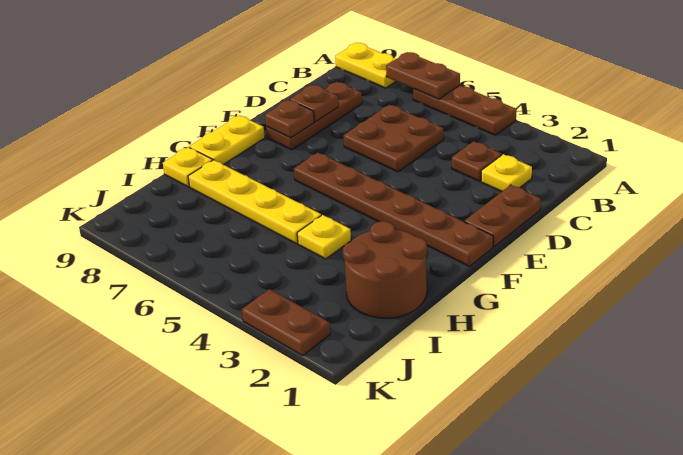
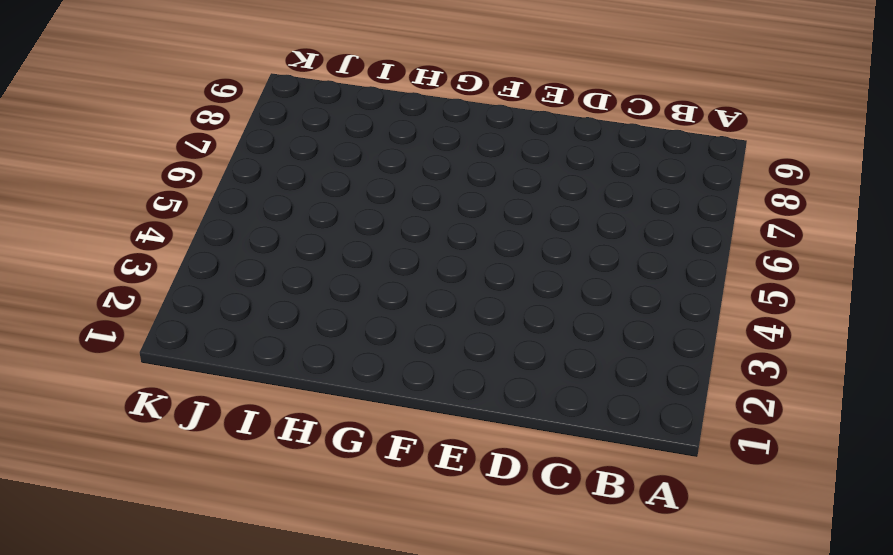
none -> brown plate A4:A6 level 1
none -> yellow plate A8:A9 level 1
none -> yellow plate C2 level 1

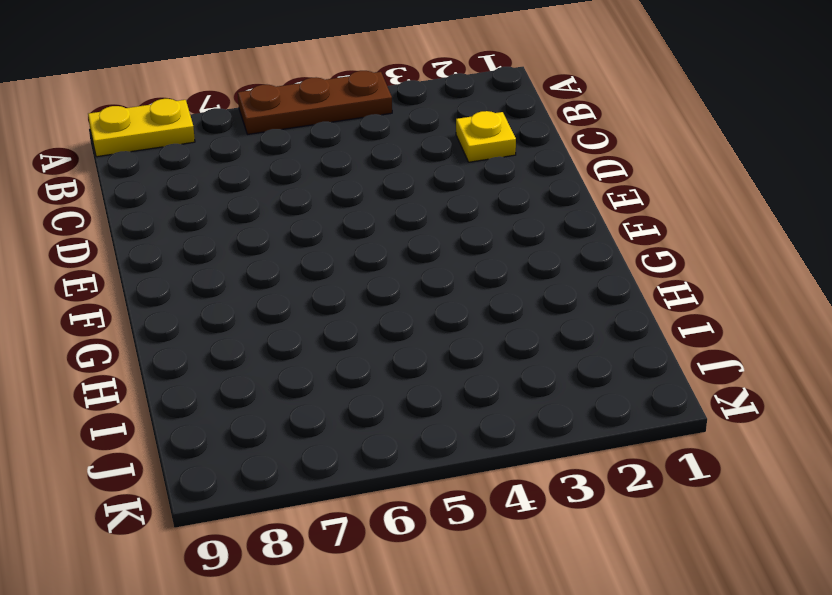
none -> brown plate C3 level 1
none -> brown plate C5:D6 level 1
none -> brown plate C8:E8 level 1

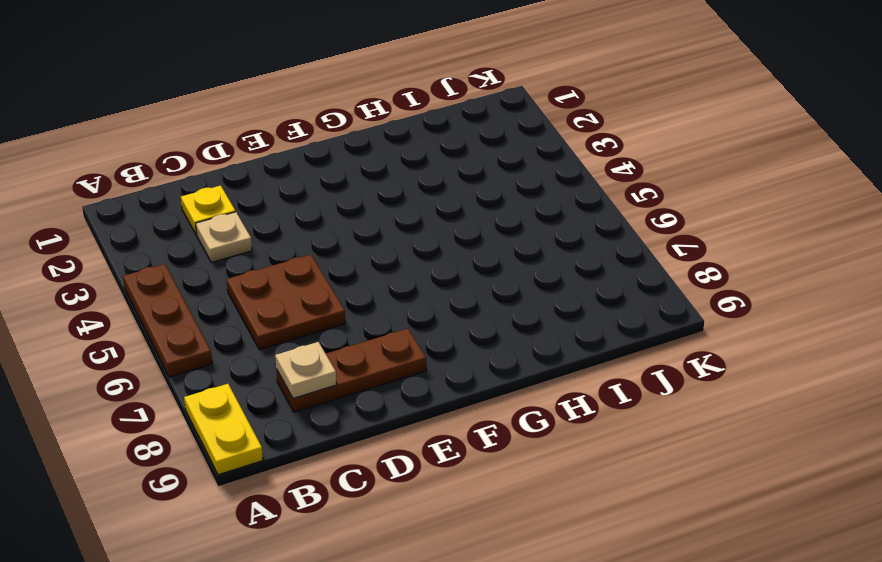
tan plate C3 level 1 -> brown plate C3 level 1
tan plate C8 level 2 -> none
none -> brown plate D1:E1 level 1
none -> brown plate F1:F6 level 1
none -> yellow plate F9:G9 level 1

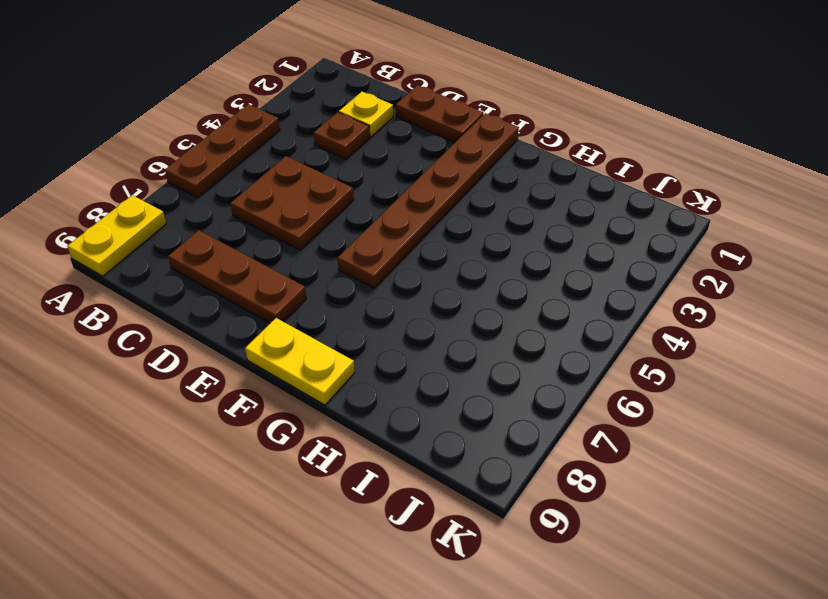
none -> brown round brick H1:I2 level 1
none -> yellow plate H4 level 1
none -> yellow plate H5:H8 level 1

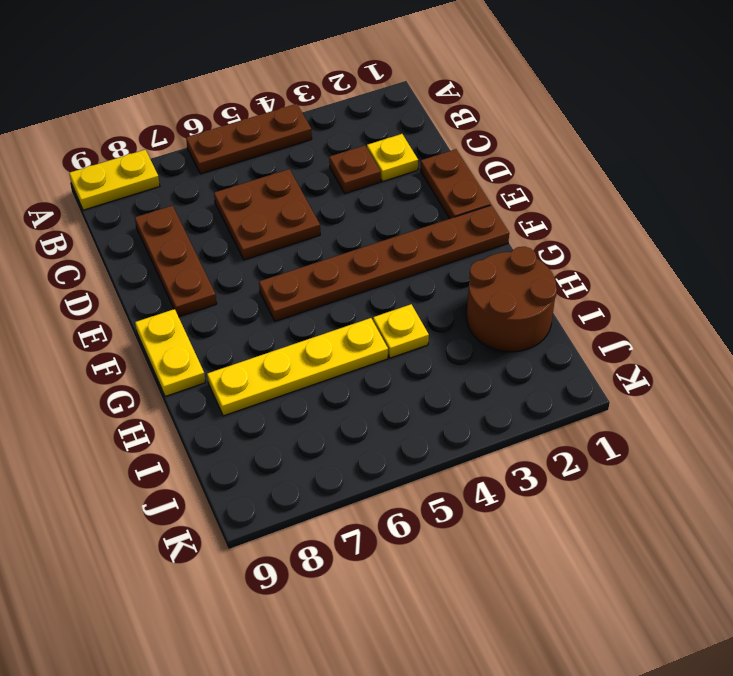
none -> yellow plate H9 level 1
none -> brown plate K2:K3 level 1
none -> brown plate A6:A7 level 2

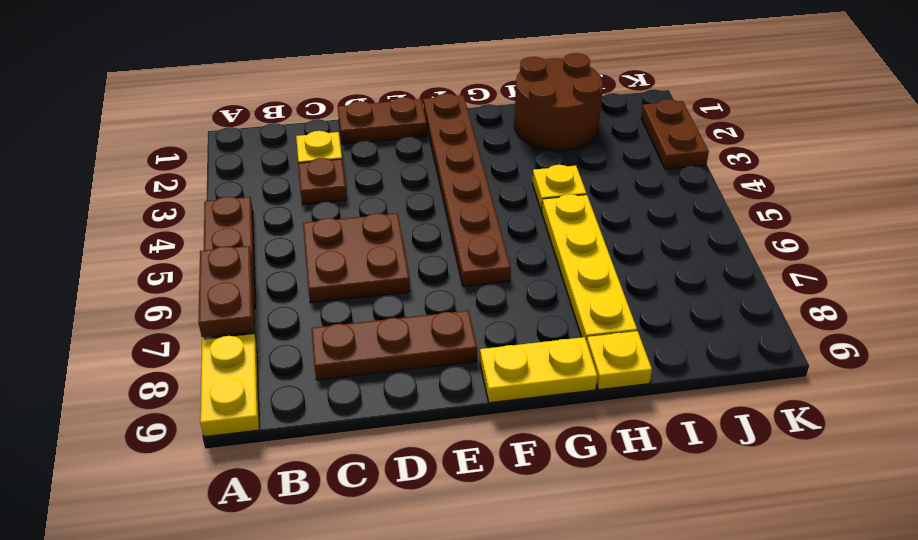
none -> brown plate D8 level 2
none -> brown plate E8 level 2

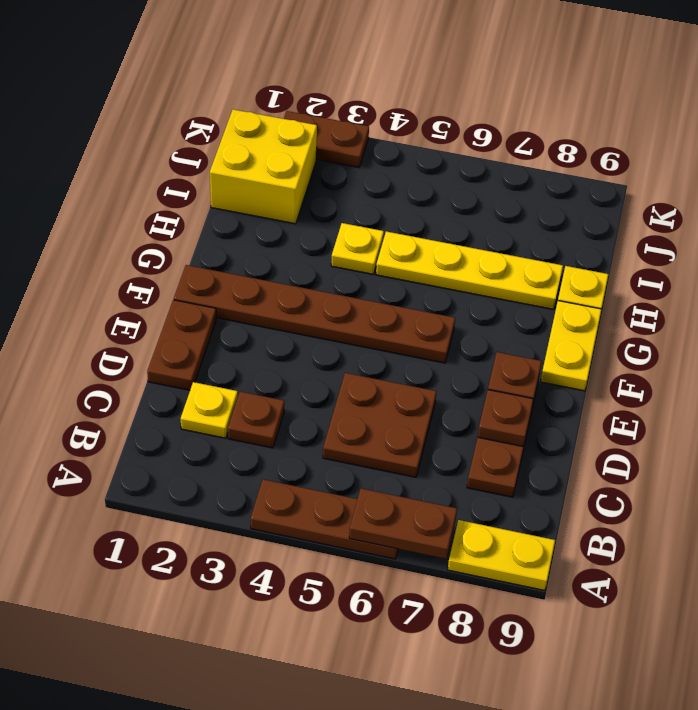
yellow brick I1:J2 level 1 -> brown round brick H1:I2 level 1

